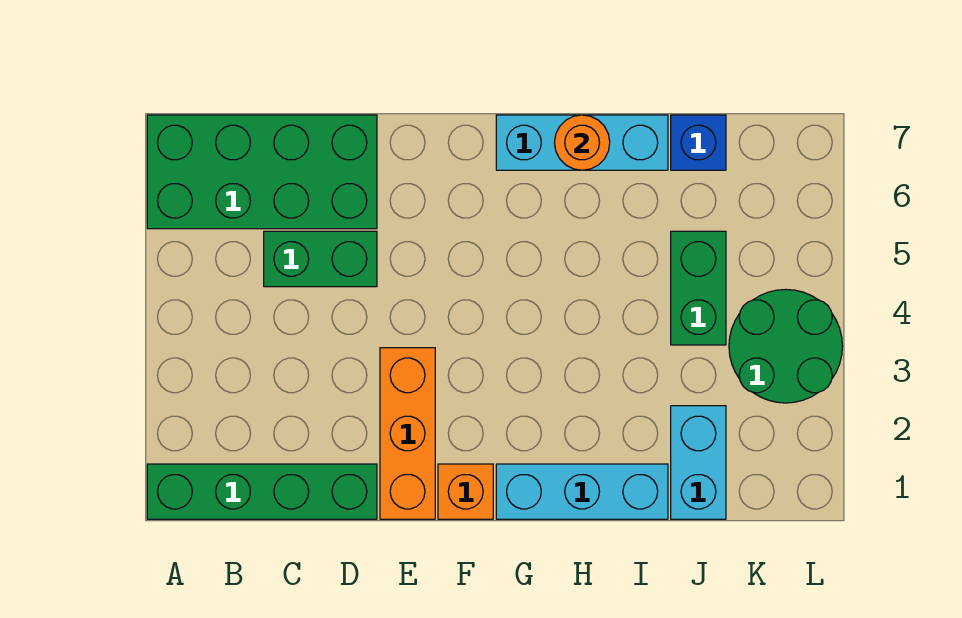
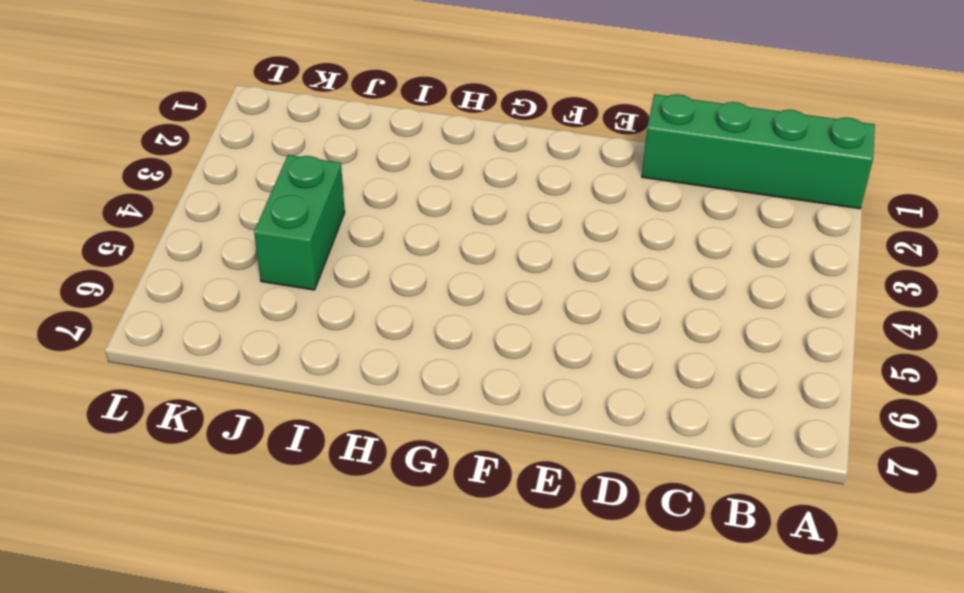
none -> green brick A6:D7 level 1
none -> green brick C5:D5 level 1
none -> orange brick E1:E3 level 1

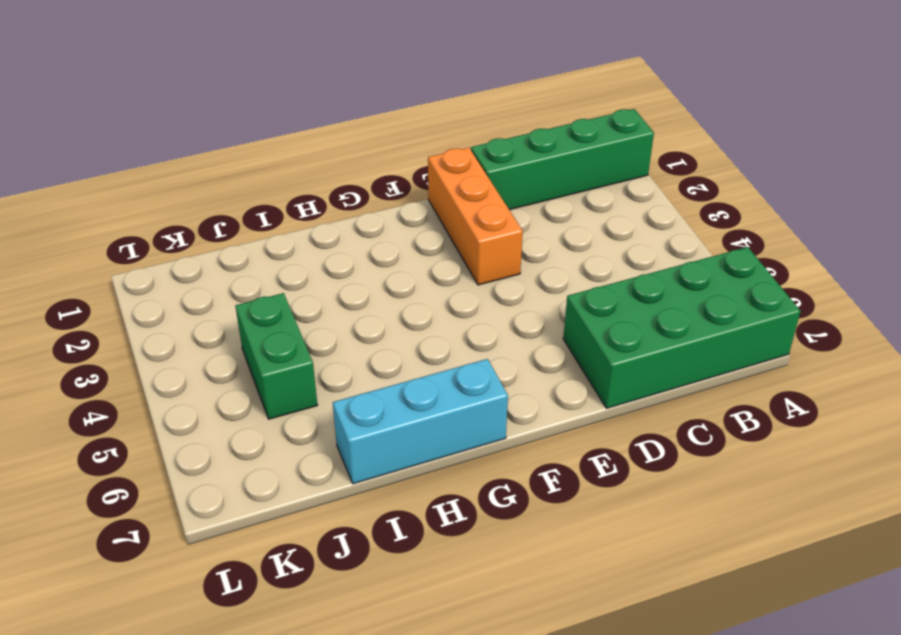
none -> green brick C5:D5 level 1
none -> orange brick F1 level 1
none -> cyan brick G1:I1 level 1

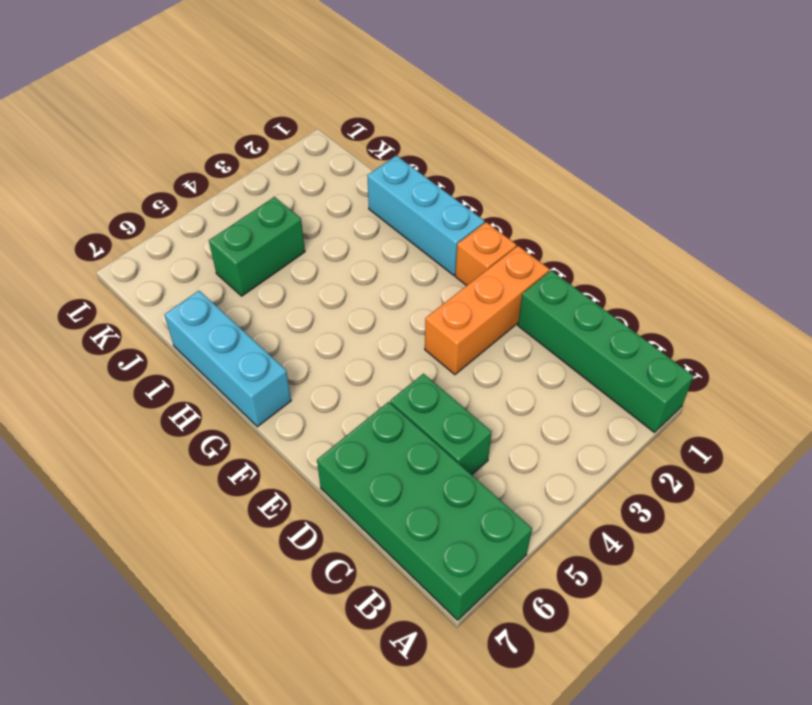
none -> cyan brick J1:J2 level 1
none -> blue brick J7 level 1
none -> green round brick K3:L4 level 1

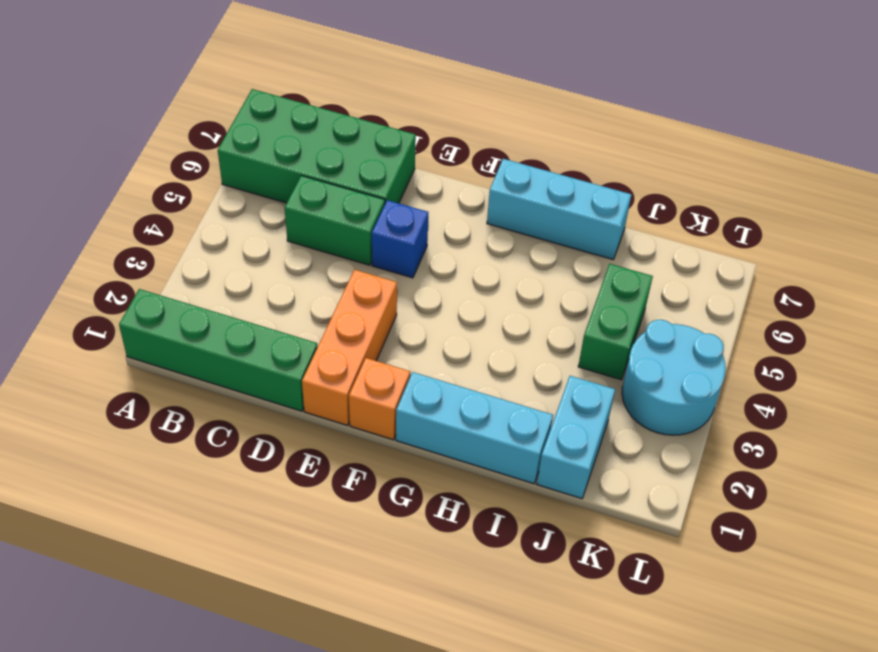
blue brick E5 level 1 -> blue brick J7 level 1
cyan round brick K3:L4 level 1 -> green round brick K3:L4 level 1
none -> orange round brick H7 level 2

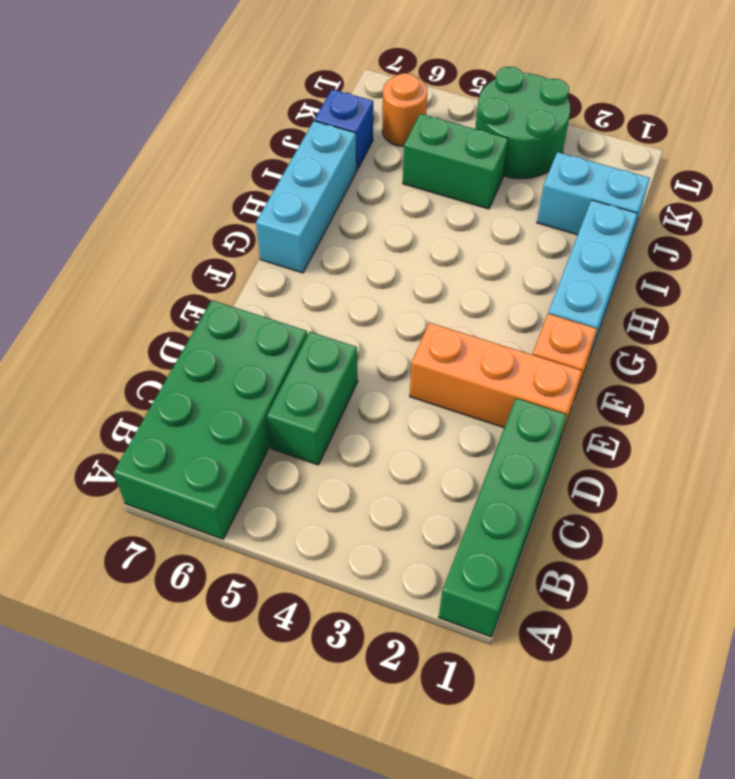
orange round brick K6 level 1 -> orange round brick H7 level 2

